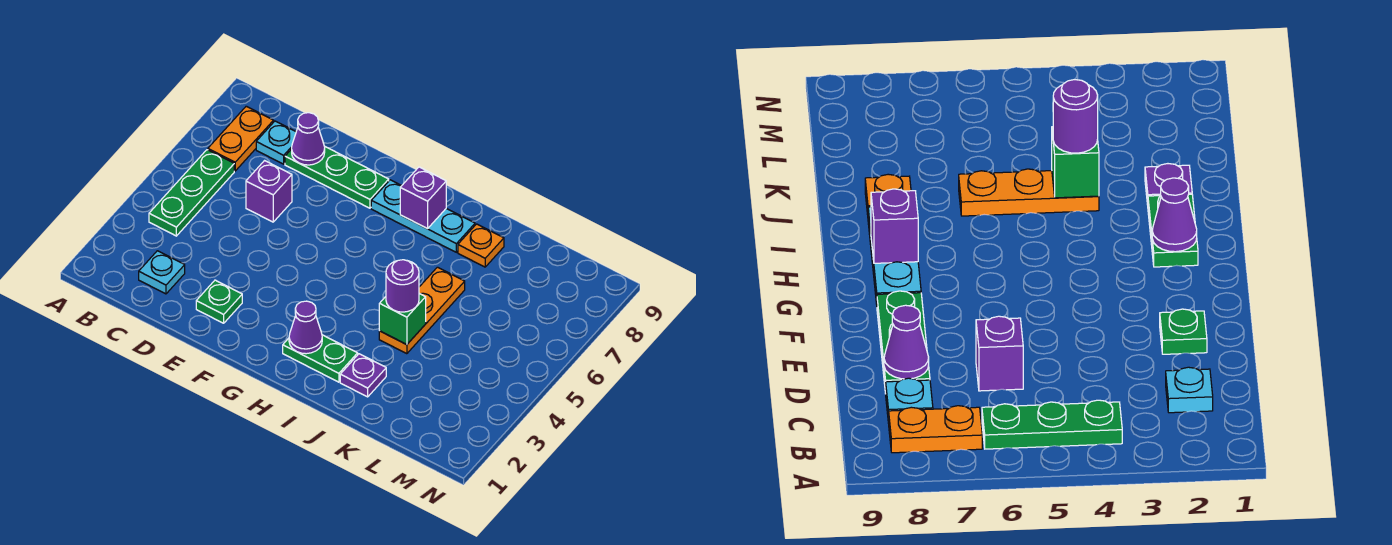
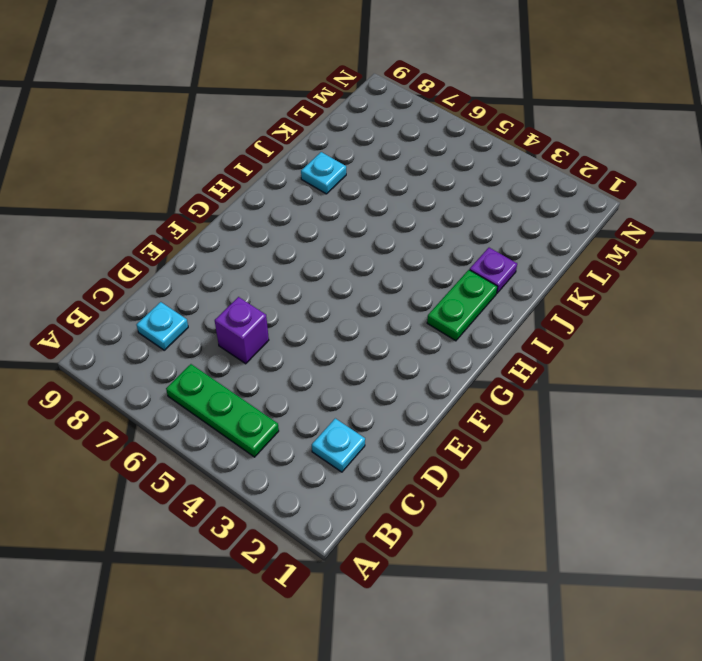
cyan plate J8 level 1 -> orange plate J8 level 1
none -> orange plate B7:B8 level 1
none -> green plate D8:F8 level 1
none -> green plate E2 level 1

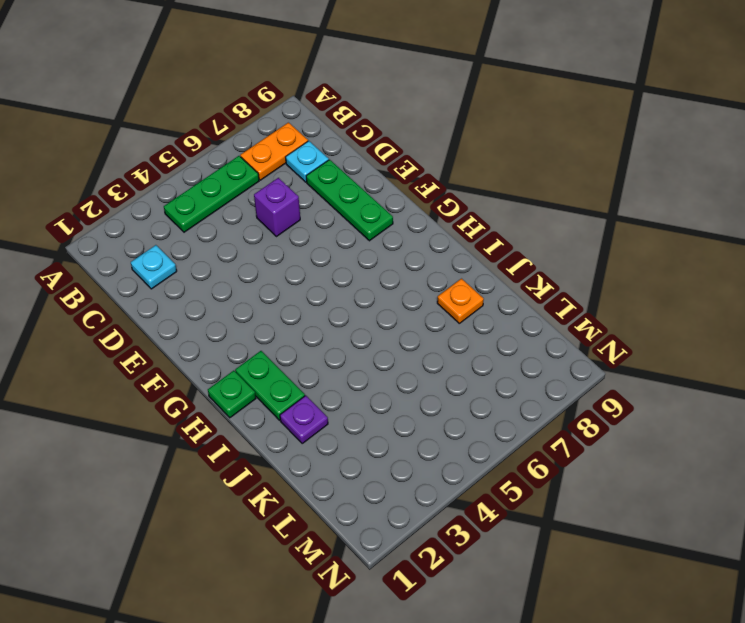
green plate H1 level 1 -> green plate E2 level 1
none -> cyan plate G8:I8 level 1
none -> orange plate J4:J6 level 1
none -> purple cone D8 level 2

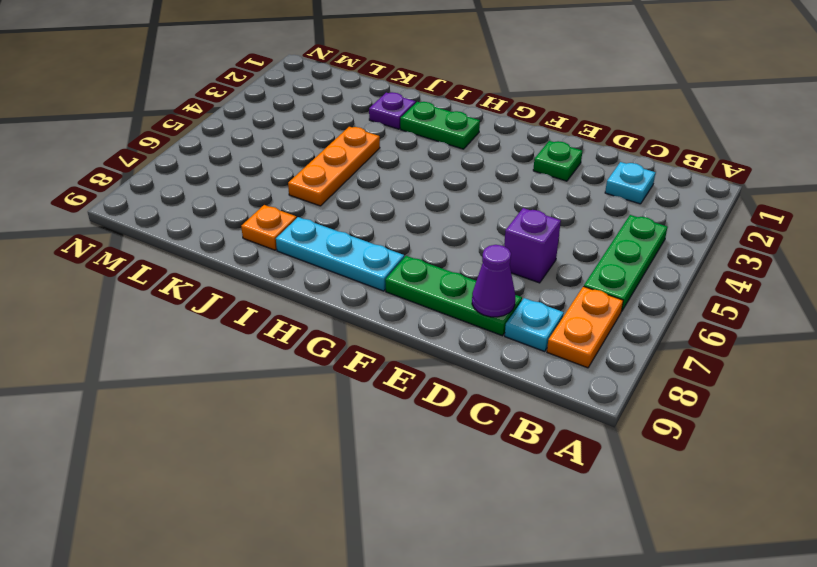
none -> purple cone H2 level 2
none -> purple brick H8 level 2
none -> green brick J4 level 2

